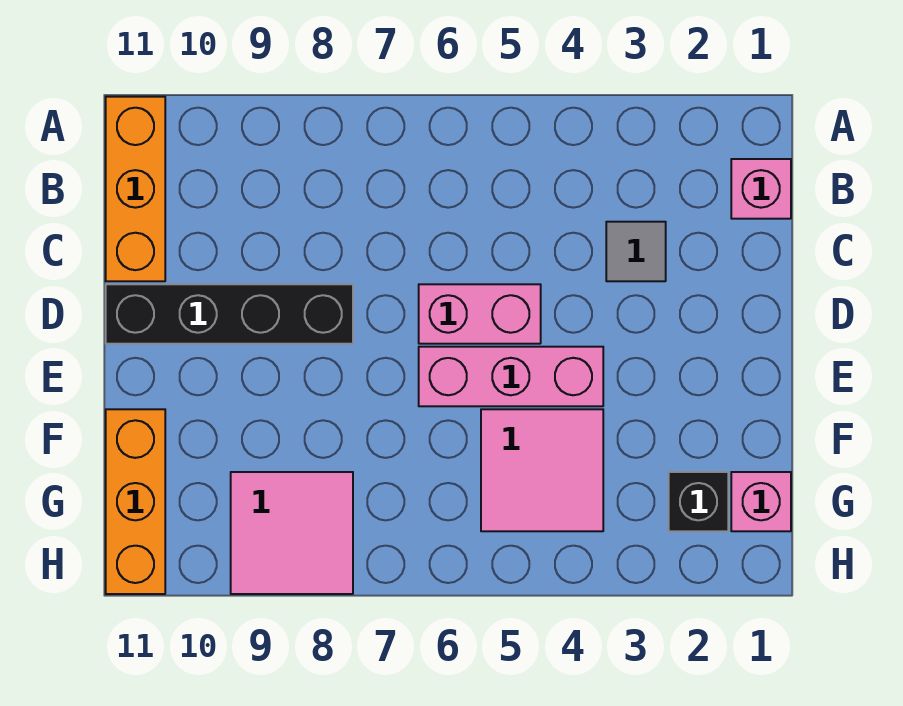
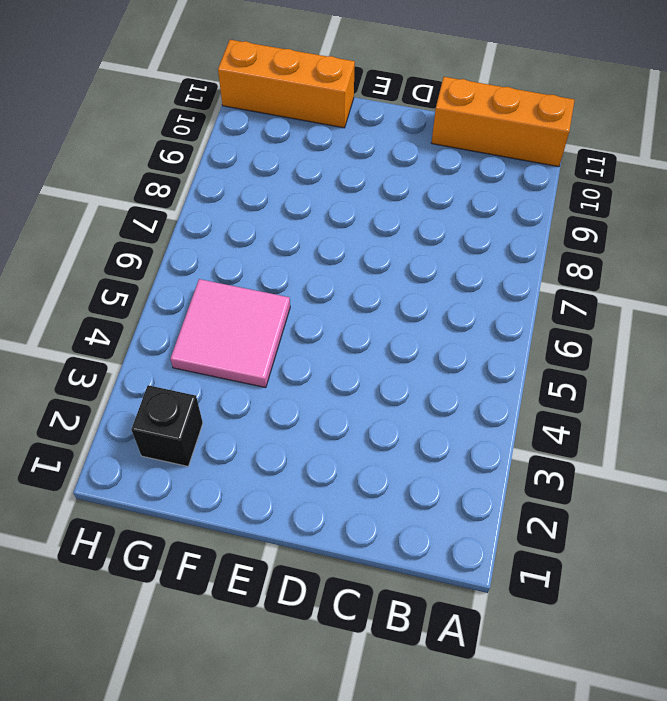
none -> pink brick B1 level 1
none -> grey tile C3 level 1

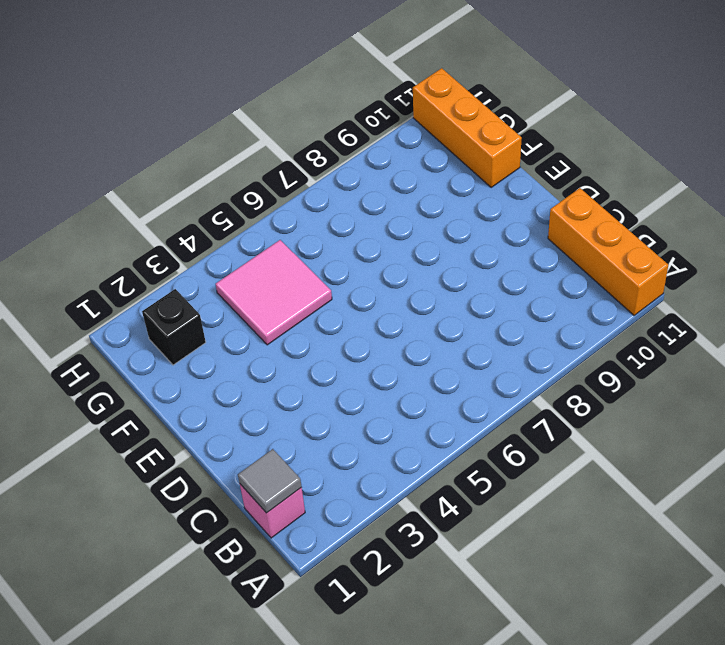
grey tile B1 level 2 -> grey tile C3 level 1
none -> pink brick D5:D6 level 1
none -> black brick D8:D11 level 1

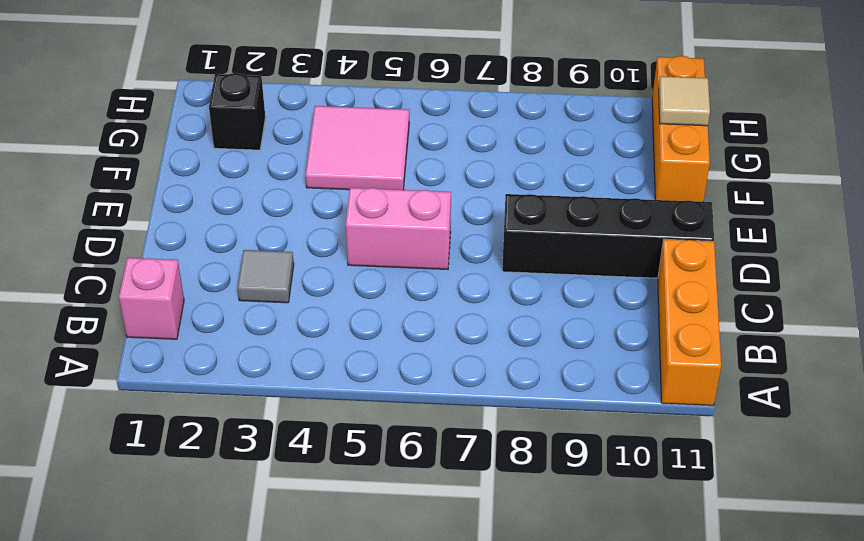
tan tile G11 level 2 -> none
none -> pink brick E4:E6 level 1
none -> pink brick G1 level 1

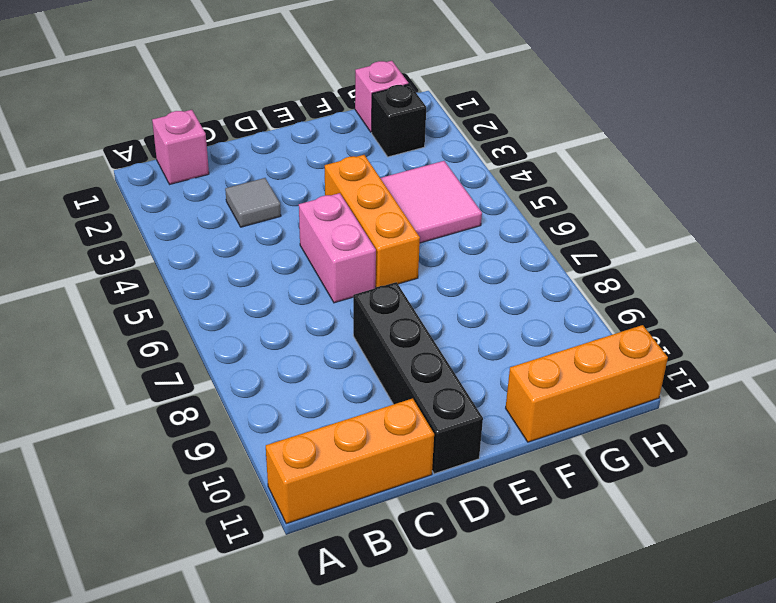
orange brick E4:E6 level 1 -> pink brick E4:E6 level 1
none -> pink tile G8:H9 level 1

